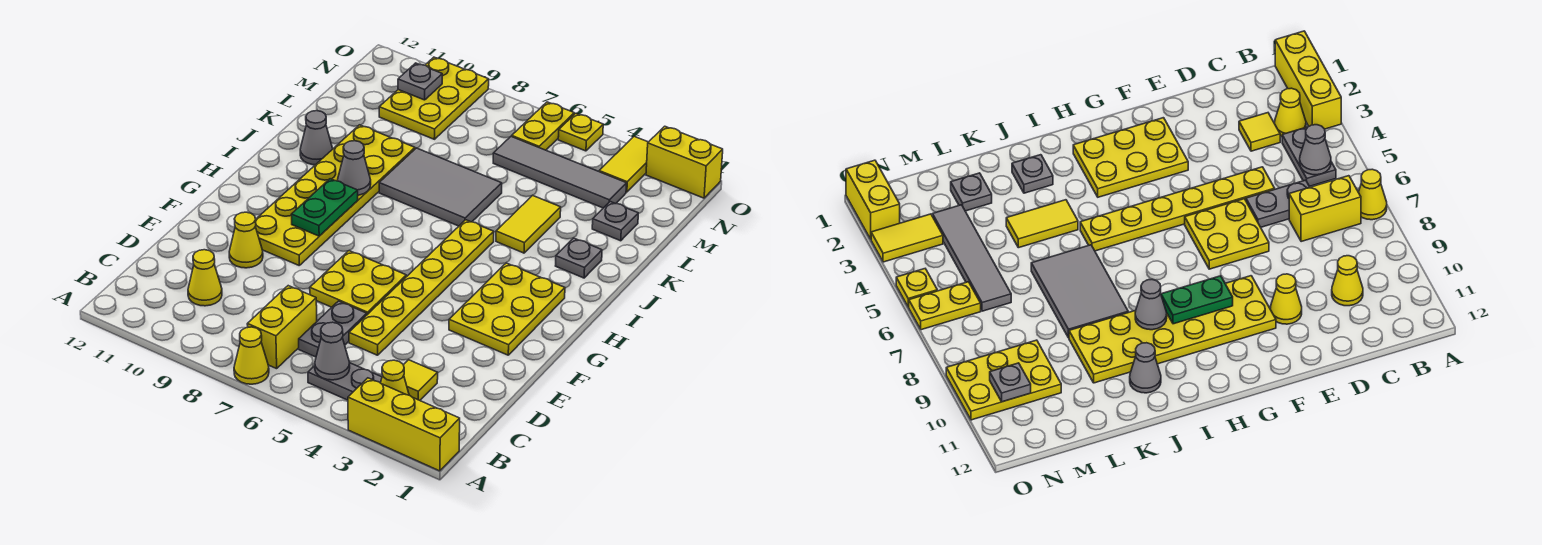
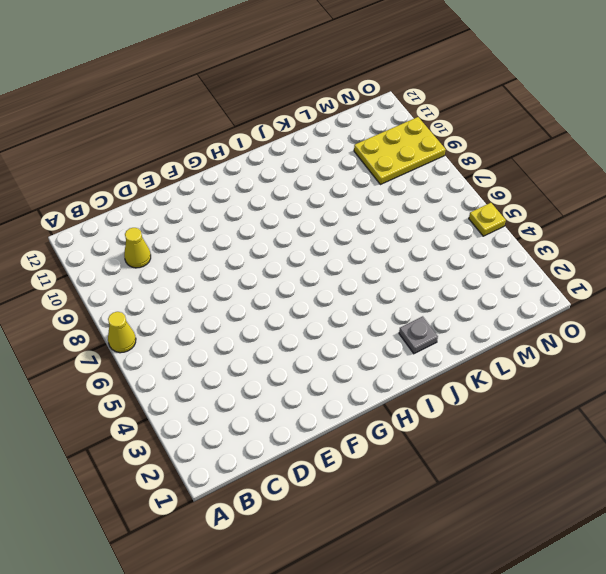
none -> yellow brick A1:A3 level 1
none -> yellow cone B3 level 1
none -> grey plate B4:B5 level 1

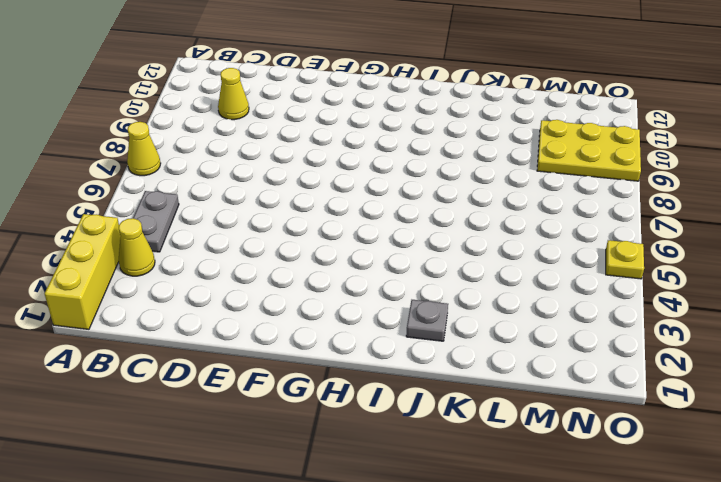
none -> yellow brick B7:C7 level 1
none -> yellow tile C3 level 1
none -> grey plate C6:D6 level 1

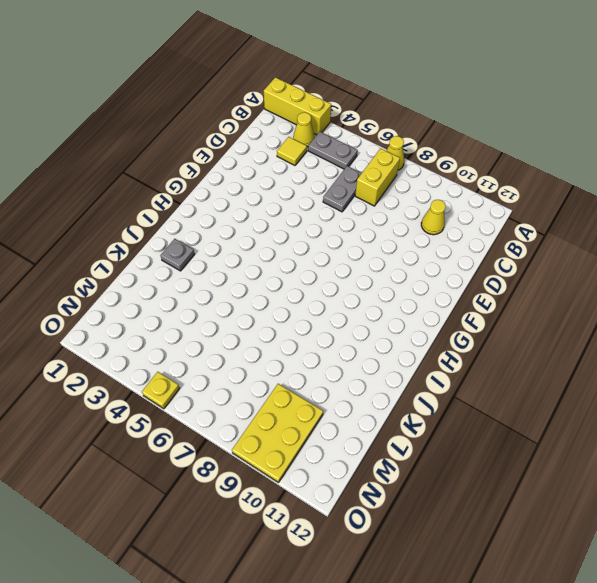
none -> yellow plate D5:I5 level 1
none -> yellow plate E6:F7 level 1
none -> yellow cone E10 level 1

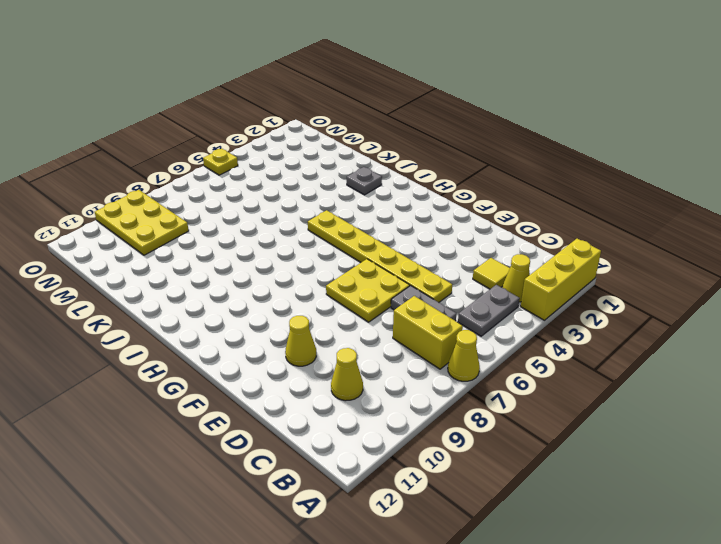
none -> yellow plate F2:H3 level 1
none -> yellow plate F9:K10 level 1
none -> yellow tile J4:K4 level 1

